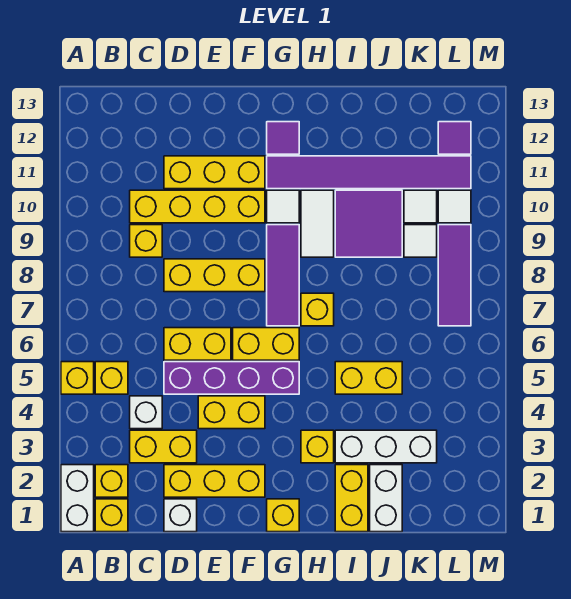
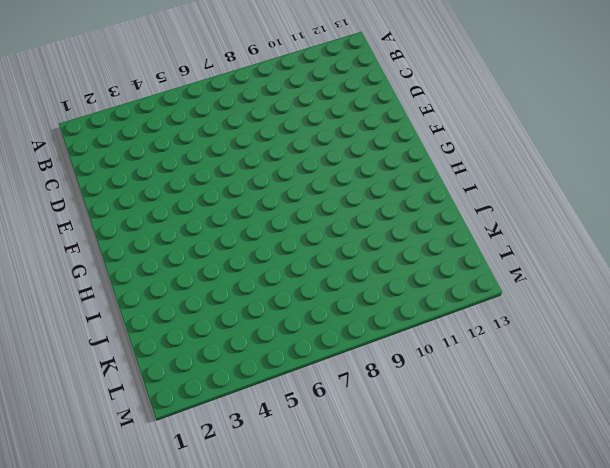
none -> white brick A1:A2 level 1
none -> yellow brick A5 level 1
none -> yellow brick B1 level 1
none -> yellow brick B2 level 1

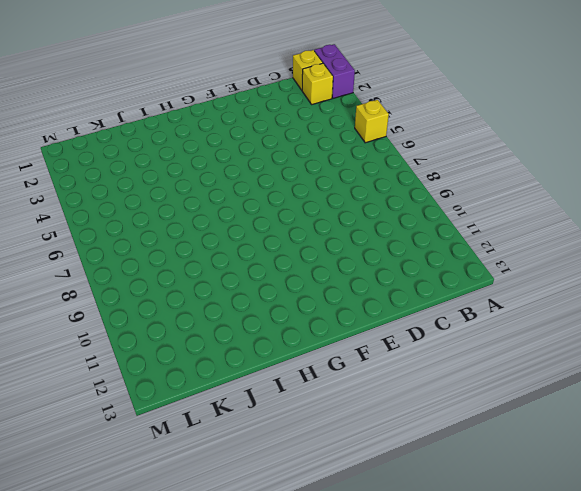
purple brick A1:A2 level 1 -> white brick A1:A2 level 1
none -> yellow brick B5 level 1
none -> yellow brick C3:D3 level 1
none -> white brick C4 level 1
none -> yellow brick C9 level 1

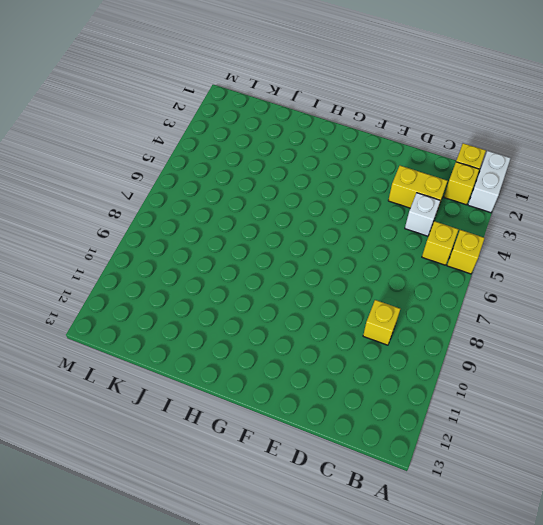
none -> yellow brick C10:F10 level 1
none -> white brick D1 level 1
none -> yellow brick D2:F2 level 1
none -> purple brick D5:G5 level 1

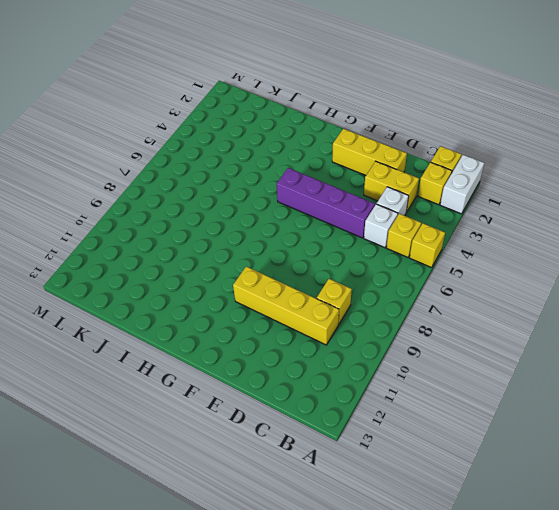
white brick C5 level 1 -> white brick D1 level 1
none -> yellow brick D6:E6 level 1
none -> yellow brick D8:F8 level 1
none -> yellow brick D11:F11 level 1
none -> yellow brick E4:F4 level 1

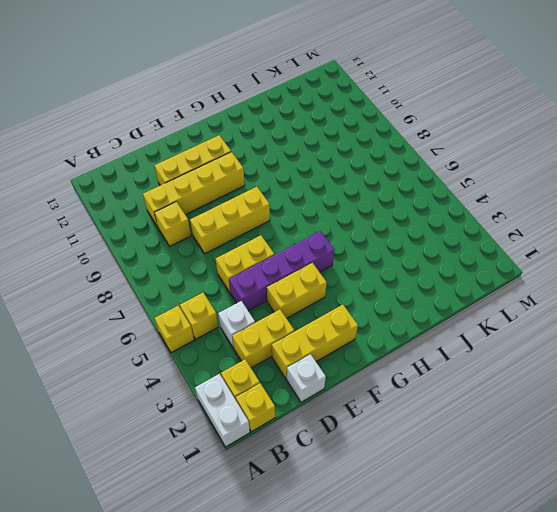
none -> yellow brick F6:G6 level 1
none -> yellow brick G1 level 1
none -> purple tile G7:G9 level 1
none -> white tile G10 level 1

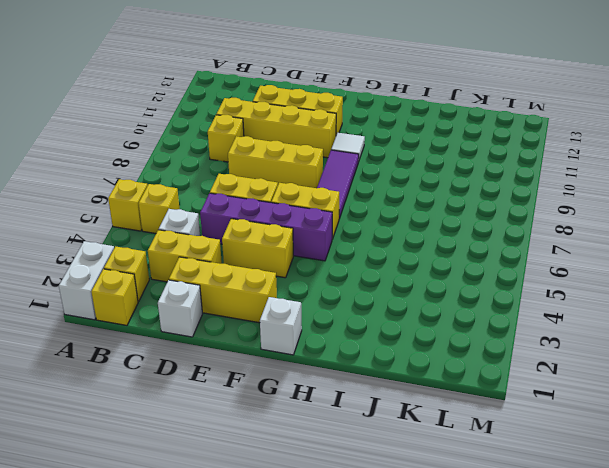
white brick G1 level 1 -> yellow brick G1 level 1
none -> purple tile G11:L11 level 1
none -> purple tile G12 level 1
none -> yellow brick H3 level 1
none -> yellow brick H7 level 1

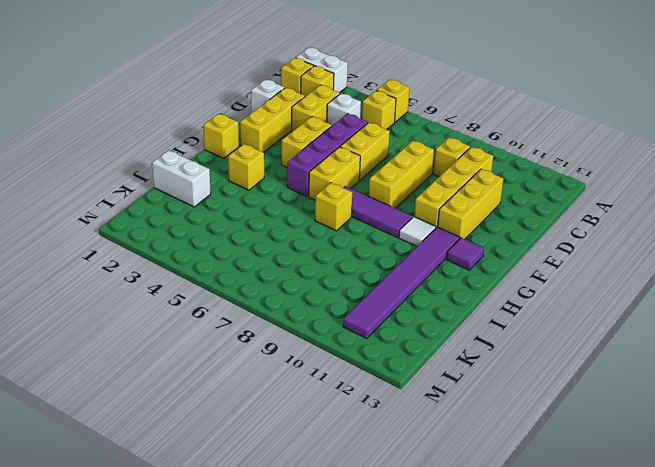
none -> white tile H9:H10 level 1
none -> yellow brick I1:I2 level 1
none -> white brick I3:K3 level 1
none -> yellow brick I5:J5 level 1

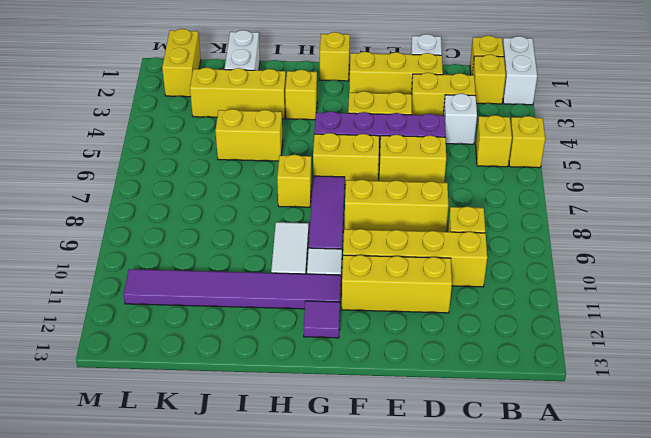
yellow brick I3:K3 level 1 -> white brick I3:K3 level 1
yellow brick L1:L2 level 1 -> yellow brick I1:I2 level 1
none -> purple tile I9:J10 level 1
none -> white tile K9 level 1
none -> white tile K10 level 1
none -> purple tile L7:L9 level 1

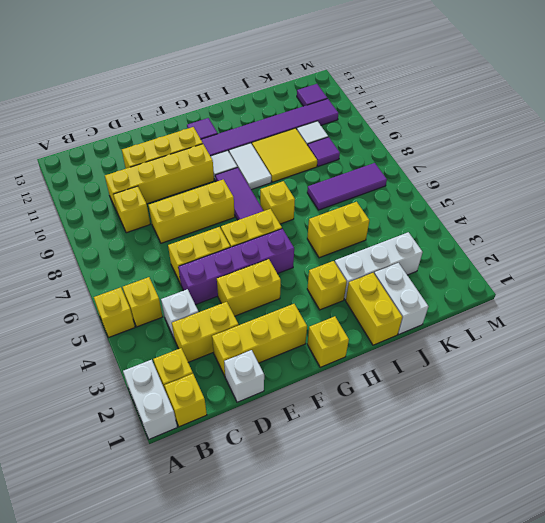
yellow tile I9:J10 level 1 -> purple tile I9:J10 level 1
purple tile J7:L7 level 1 -> purple tile L7:L9 level 1
purple tile K9 level 1 -> white tile K9 level 1
none -> white tile L10 level 1

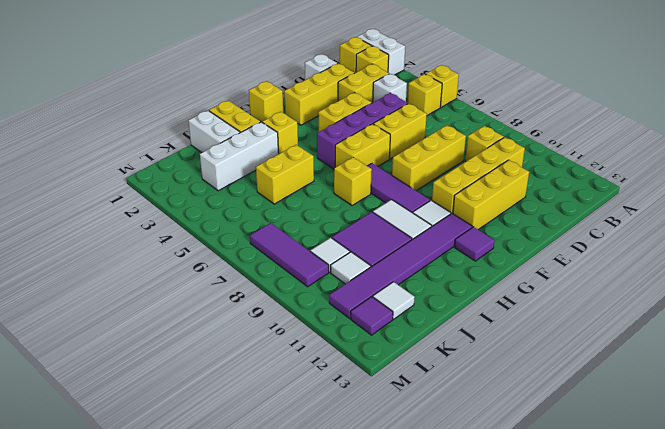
white tile K12 level 1 -> white tile L10 level 1

